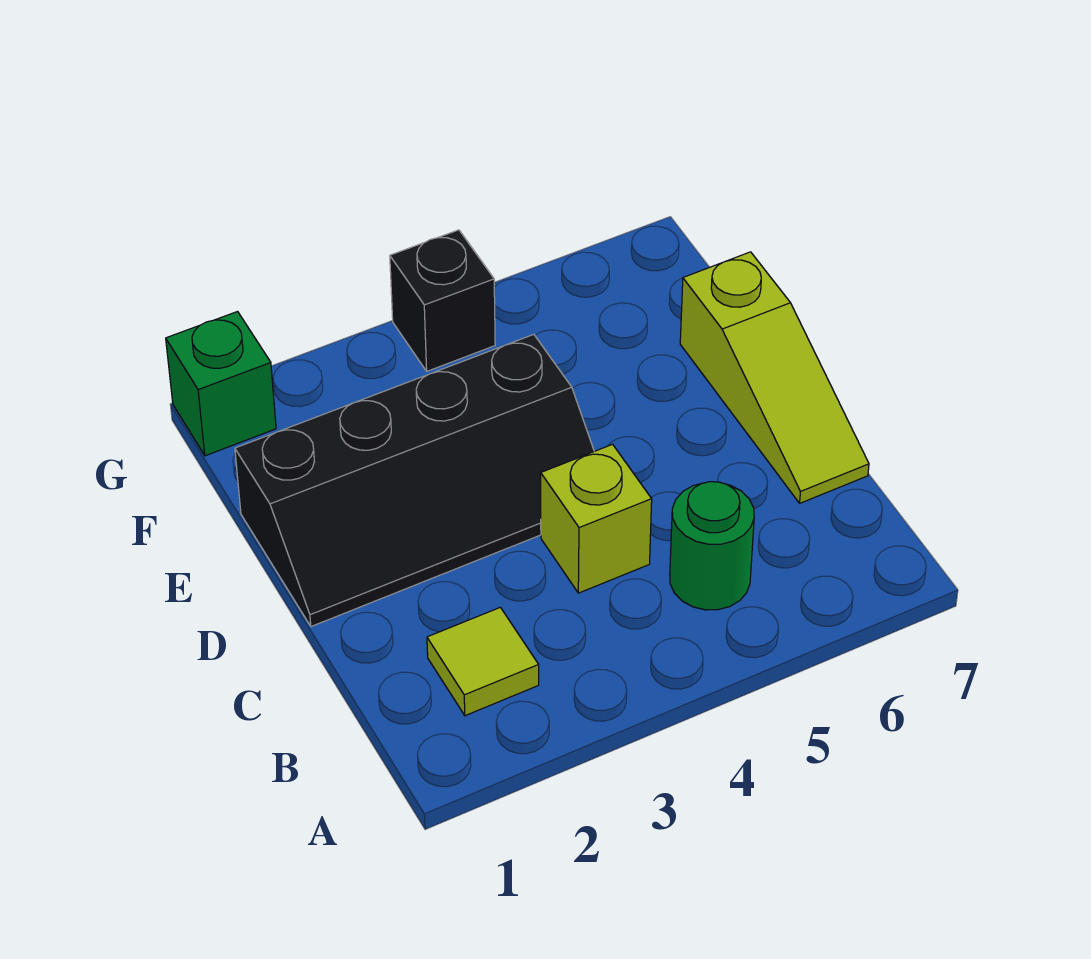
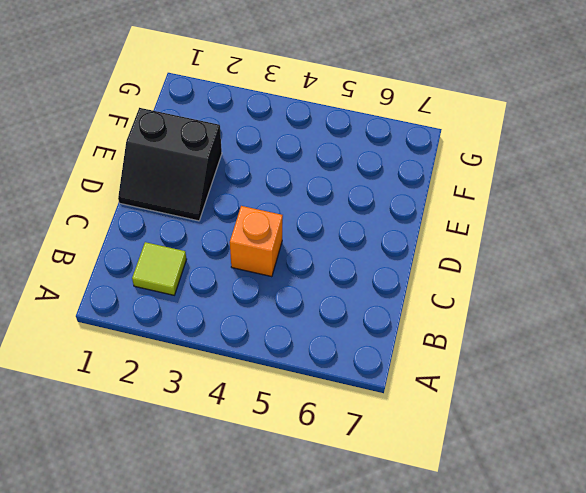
orange brick C4 level 1 -> lime brick C4 level 1
black slope D1:E2 level 1 top E -> black slope D1:E4 level 1 top E
none -> green round brick B5 level 1
none -> lime slope C7:E7 level 1 top E

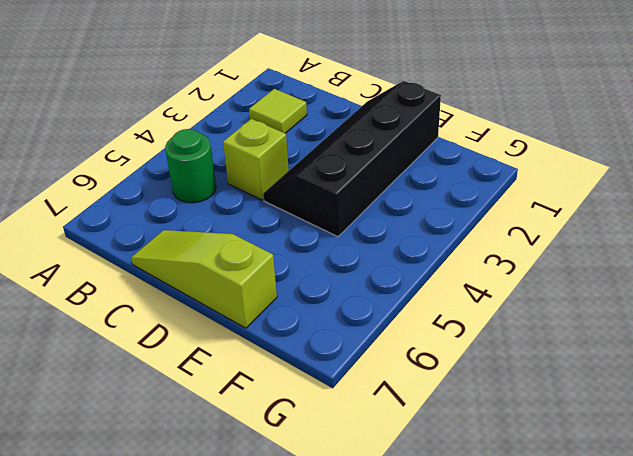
none -> green brick G1 level 1
none -> black brick G4 level 1

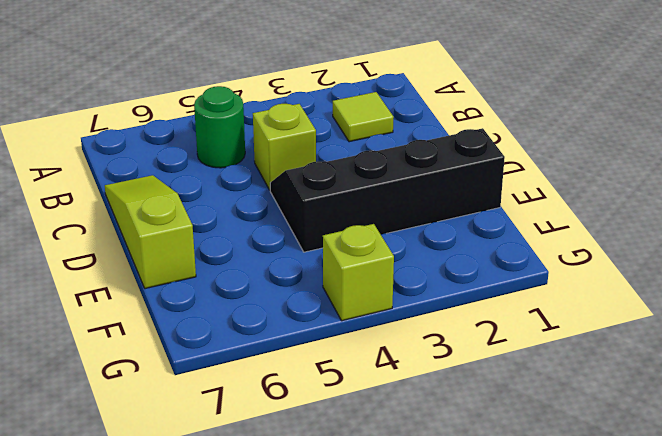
lime brick G4 level 1 -> black brick G4 level 1
none -> green brick G1 level 1

